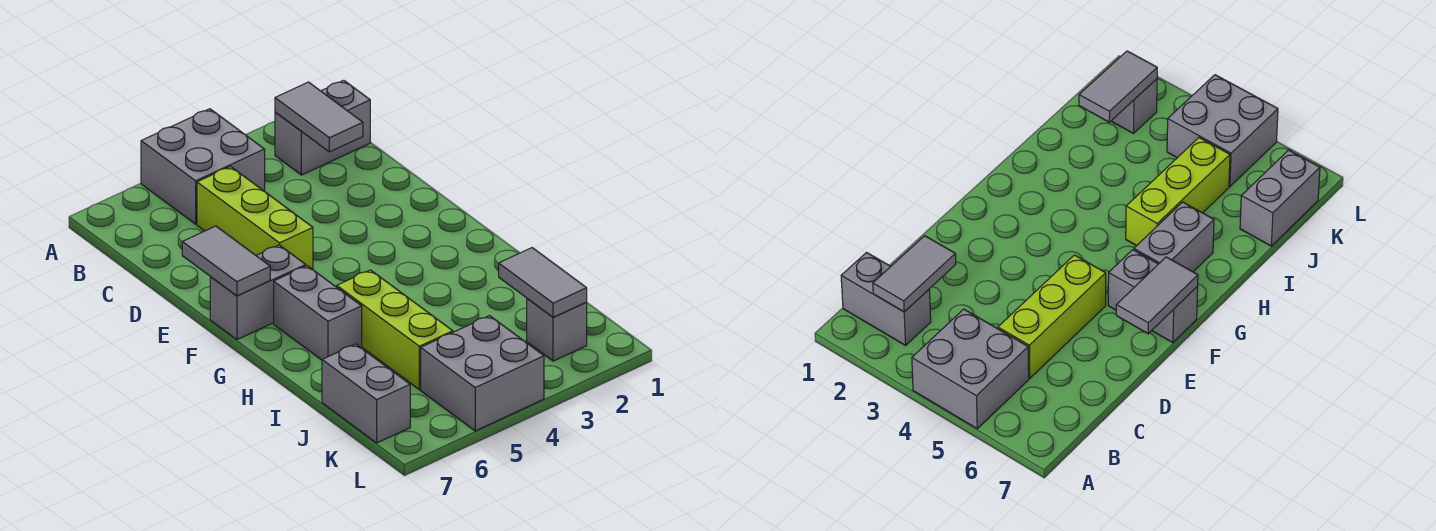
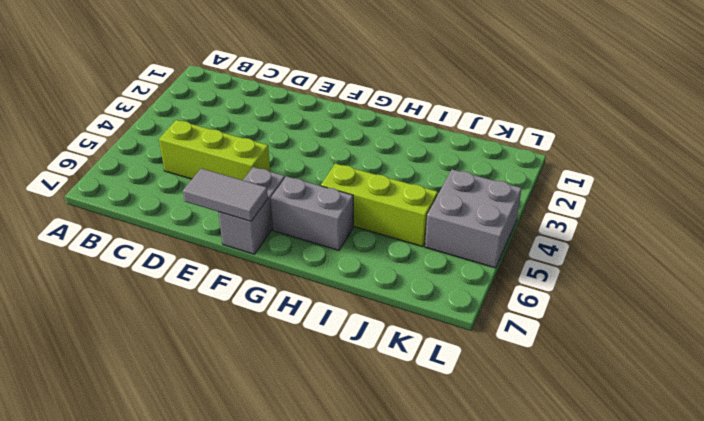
none -> grey brick A4:B5 level 1
none -> grey brick B1:B2 level 1
none -> grey brick J7:K7 level 1

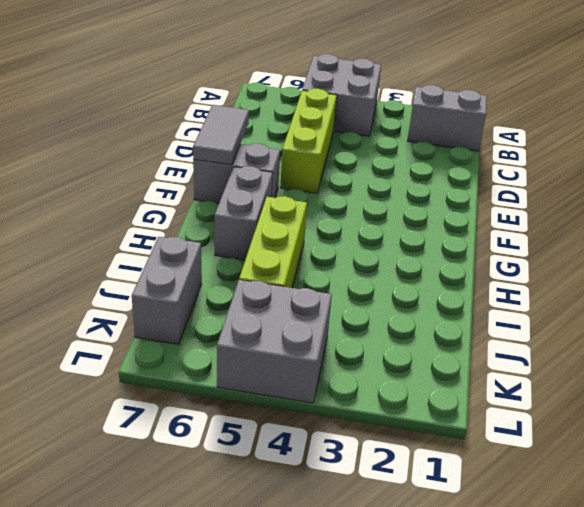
none -> grey brick K2 level 1
none -> grey tile B2:C2 level 2
none -> grey tile J2:K2 level 2

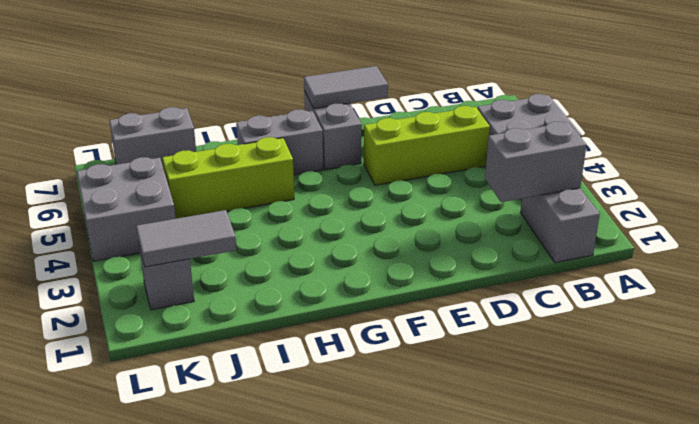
grey brick B2:C2 level 2 -> grey tile B2:C2 level 2

